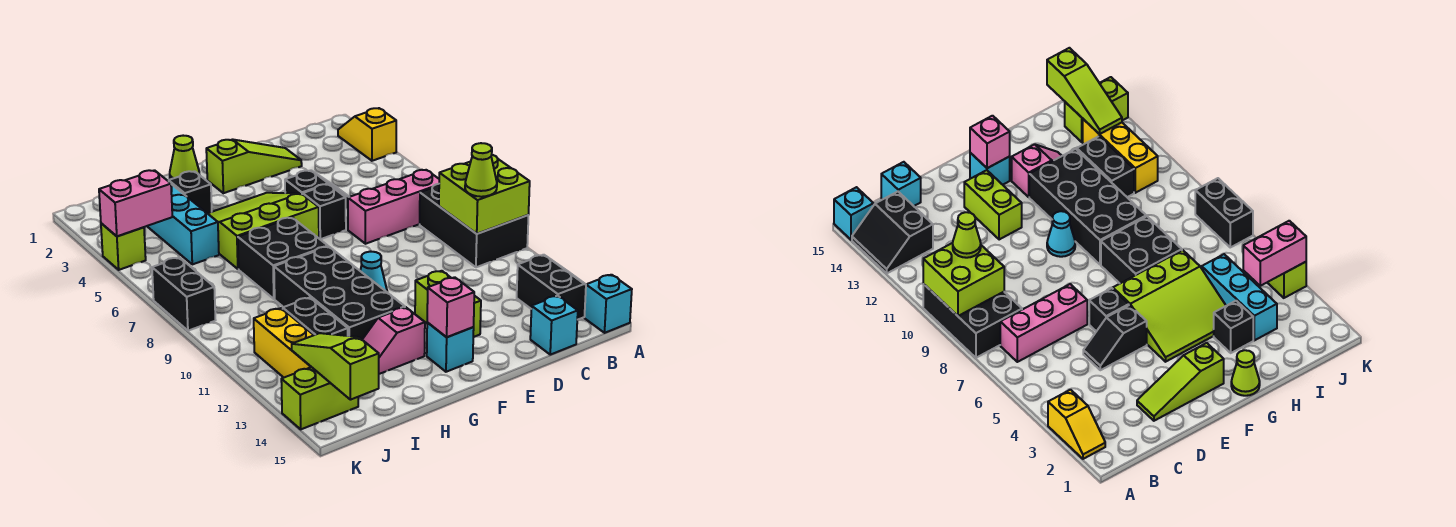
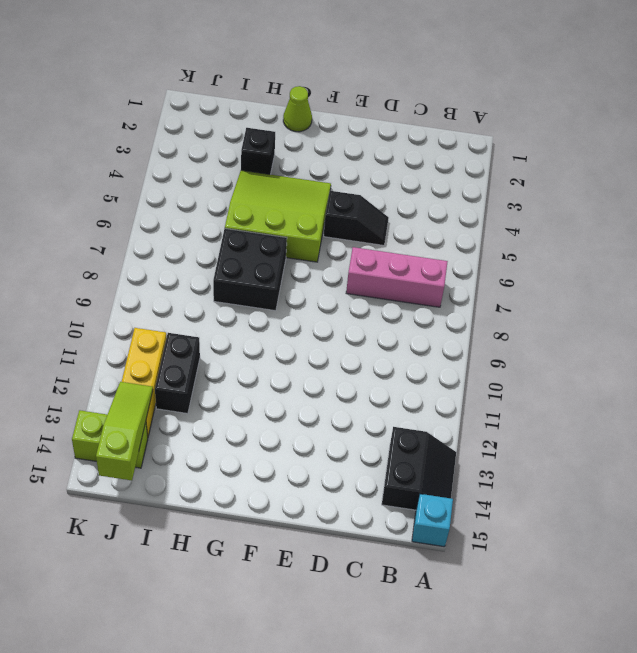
none -> yellow slope A2:A3 level 1 top 3
none -> black brick A8:B10 level 1
none -> cyan brick C15 level 1

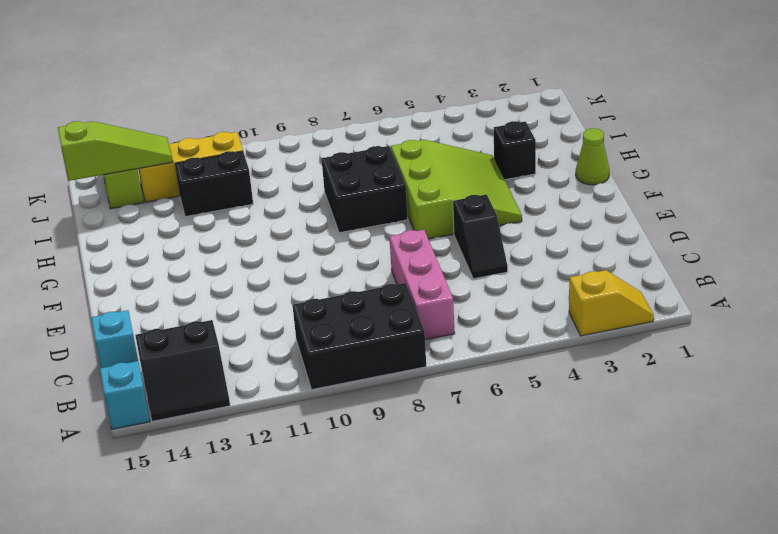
none -> lime slope D2:F2 level 1 top F
none -> black brick E6 level 1
none -> lime brick E12:E13 level 1

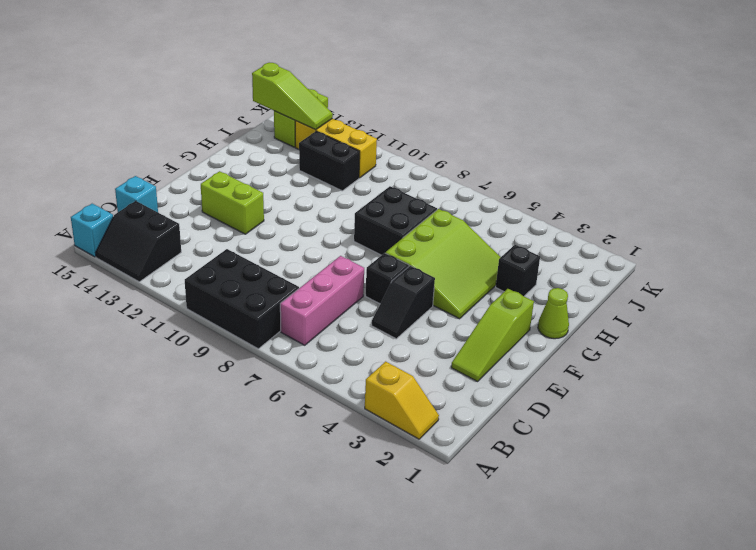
none -> cyan cone F10 level 1
none -> cyan brick F14 level 1
none -> black brick G9:H12 level 1

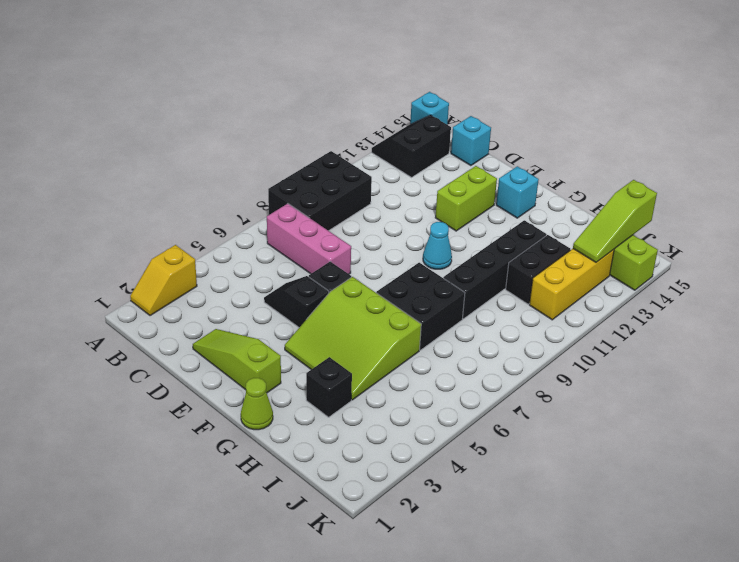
black brick H9:H12 level 1 -> black brick G9:H12 level 1
none -> pink slope G13:H13 level 1 top G
none -> cyan brick I3:I5 level 1
none -> lime brick K4 level 1

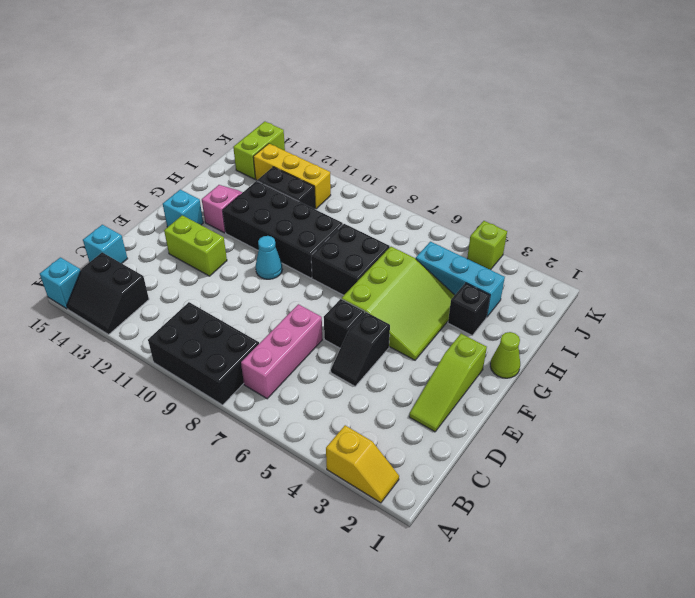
none -> black brick K7:K8 level 1
none -> lime brick A9:B10 level 2
none -> pink brick F14 level 2

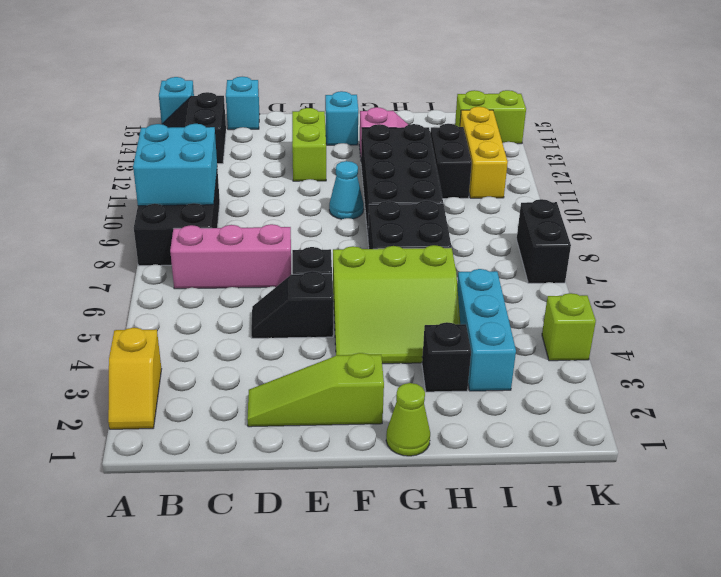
cyan brick A9:B10 level 2 -> lime brick A9:B10 level 2
none -> pink brick F14 level 2
none -> pink brick J4:K4 level 2
none -> lime slope J13:J15 level 2 top 15

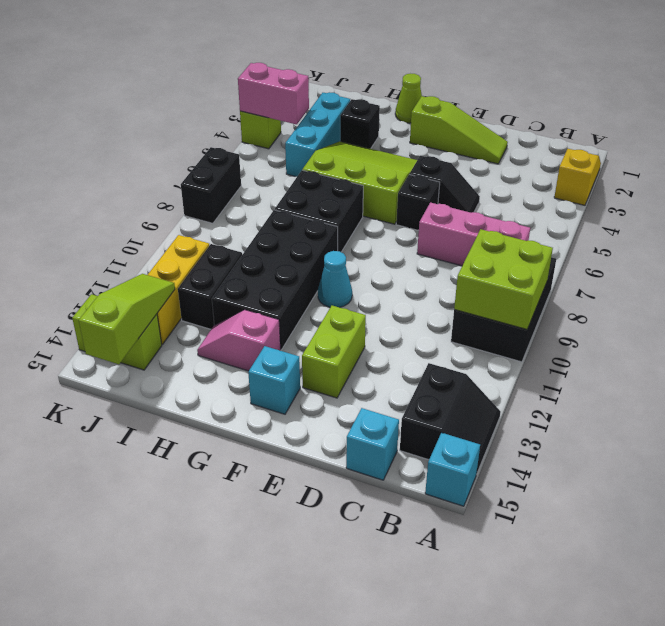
none -> pink brick F14 level 2
none -> lime cone B10 level 3

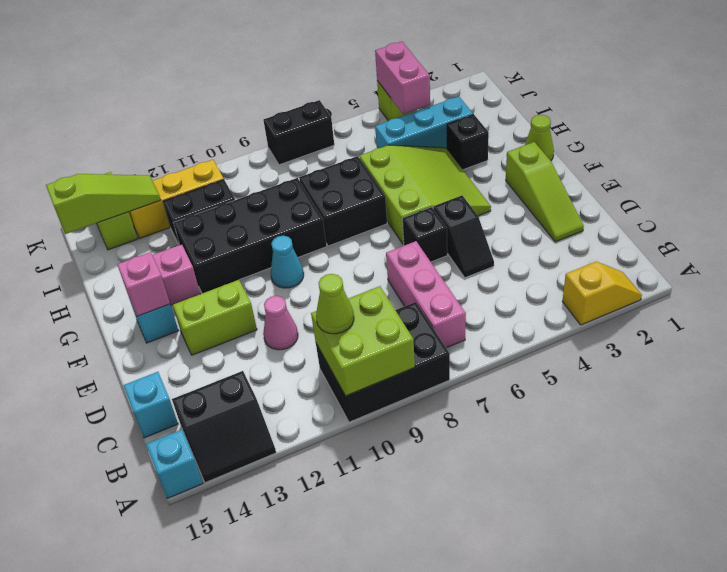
pink cone D11 level 1 -> none

